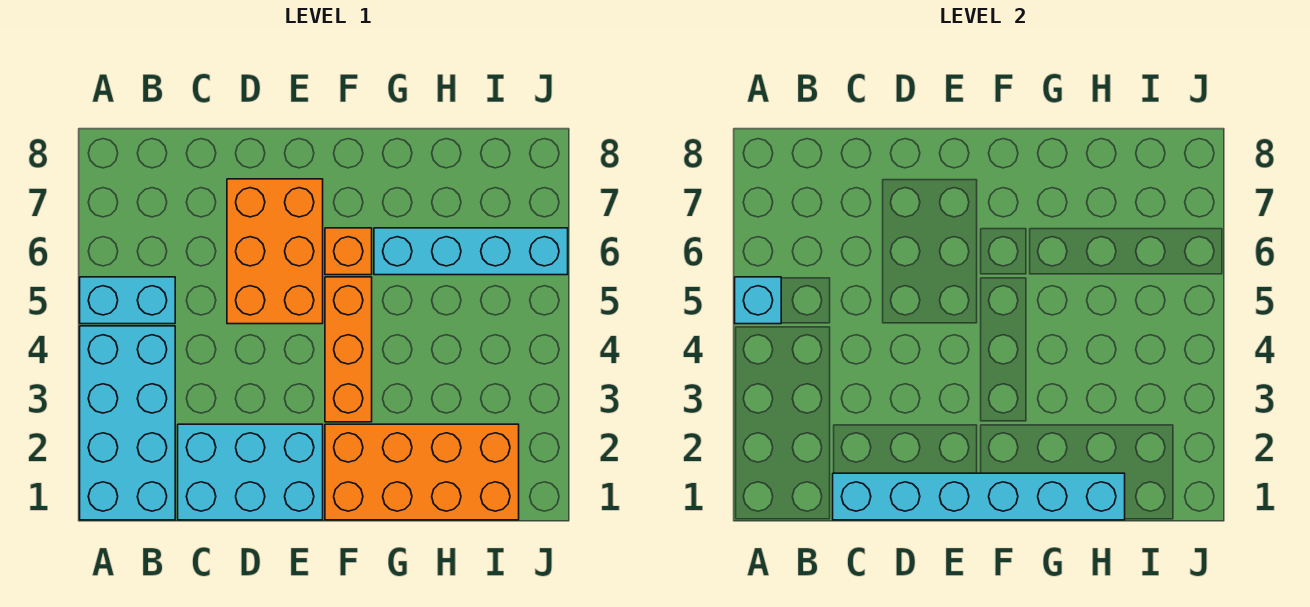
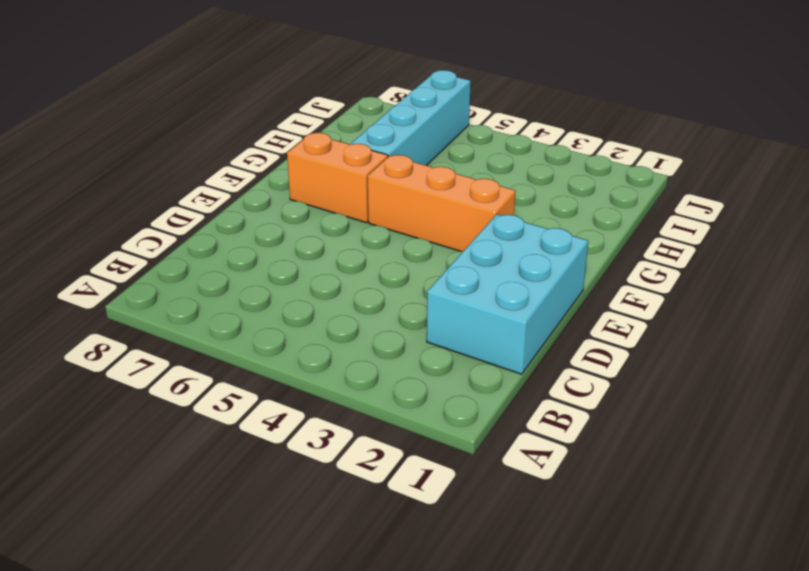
orange brick F6:F7 level 1 -> orange brick F6 level 1
none -> cyan brick A1:B4 level 1
none -> cyan brick A5:B5 level 1

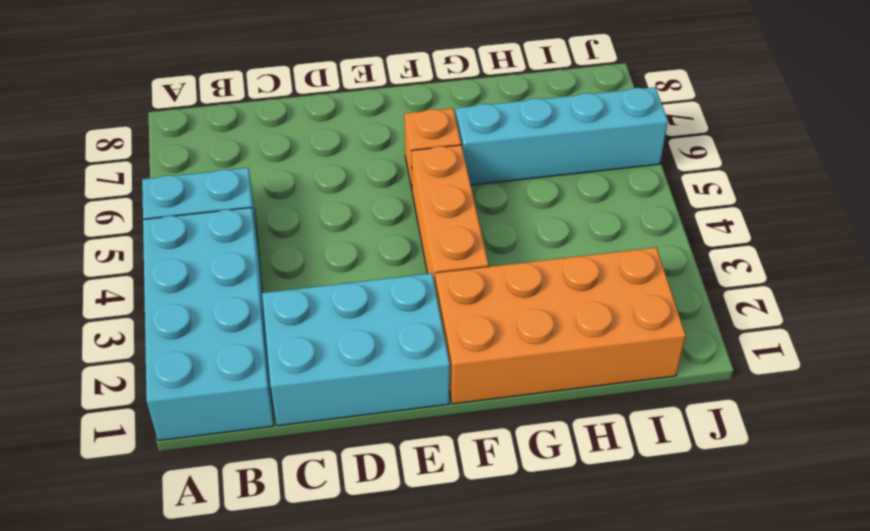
none -> orange brick D5:E7 level 1
none -> cyan brick A5 level 2

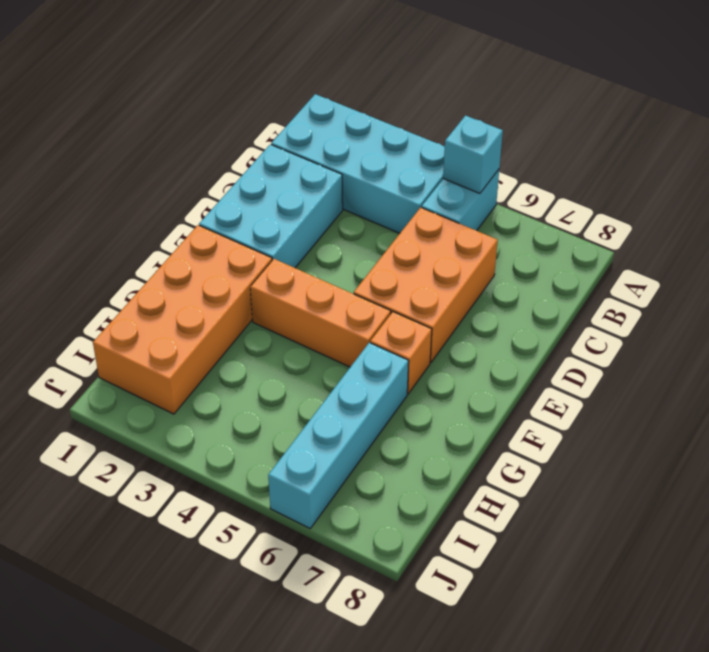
orange brick C5:E6 level 1 -> orange brick D5:E7 level 1
none -> cyan brick C1:H1 level 2

